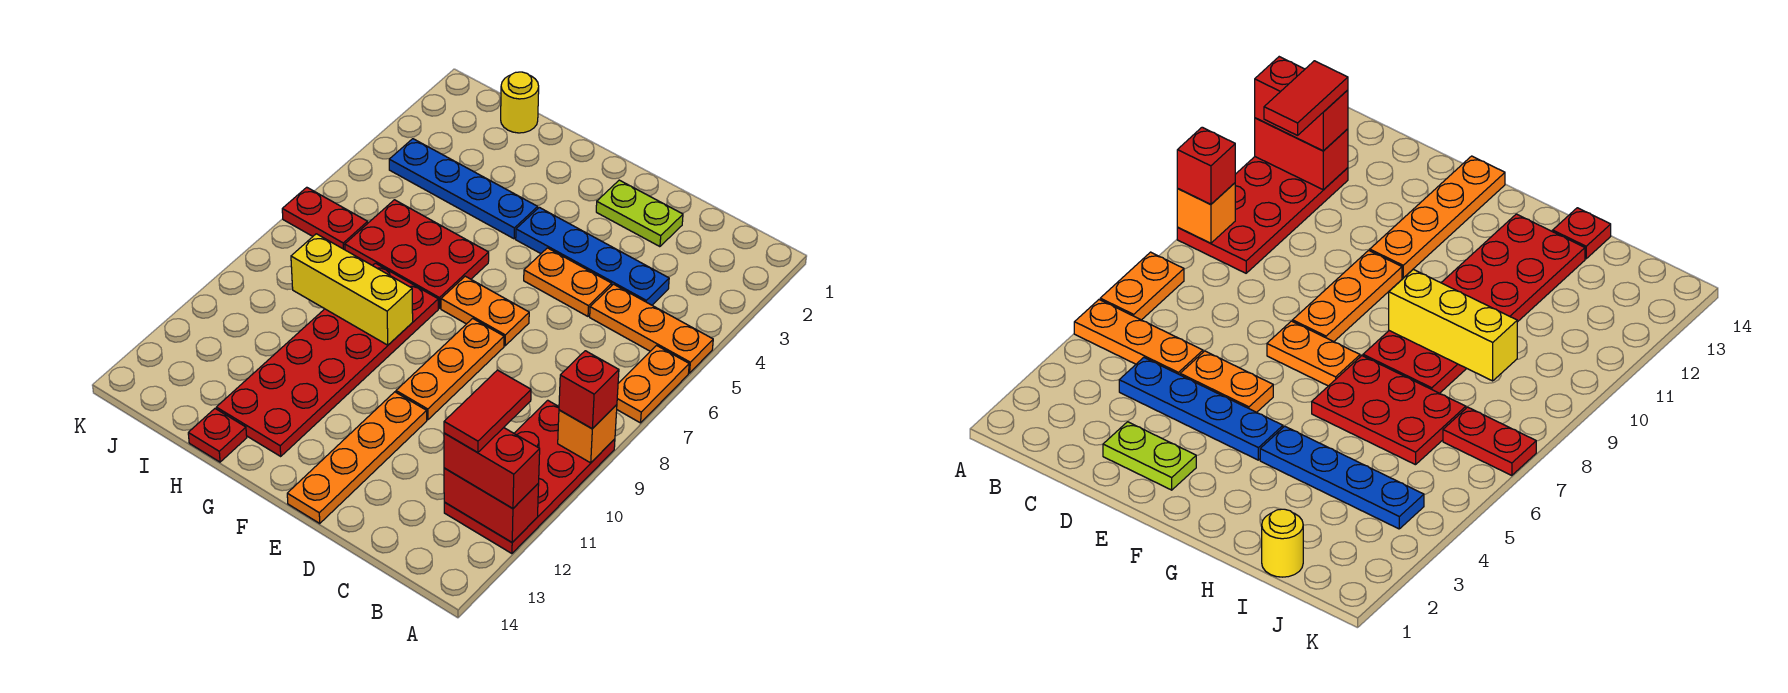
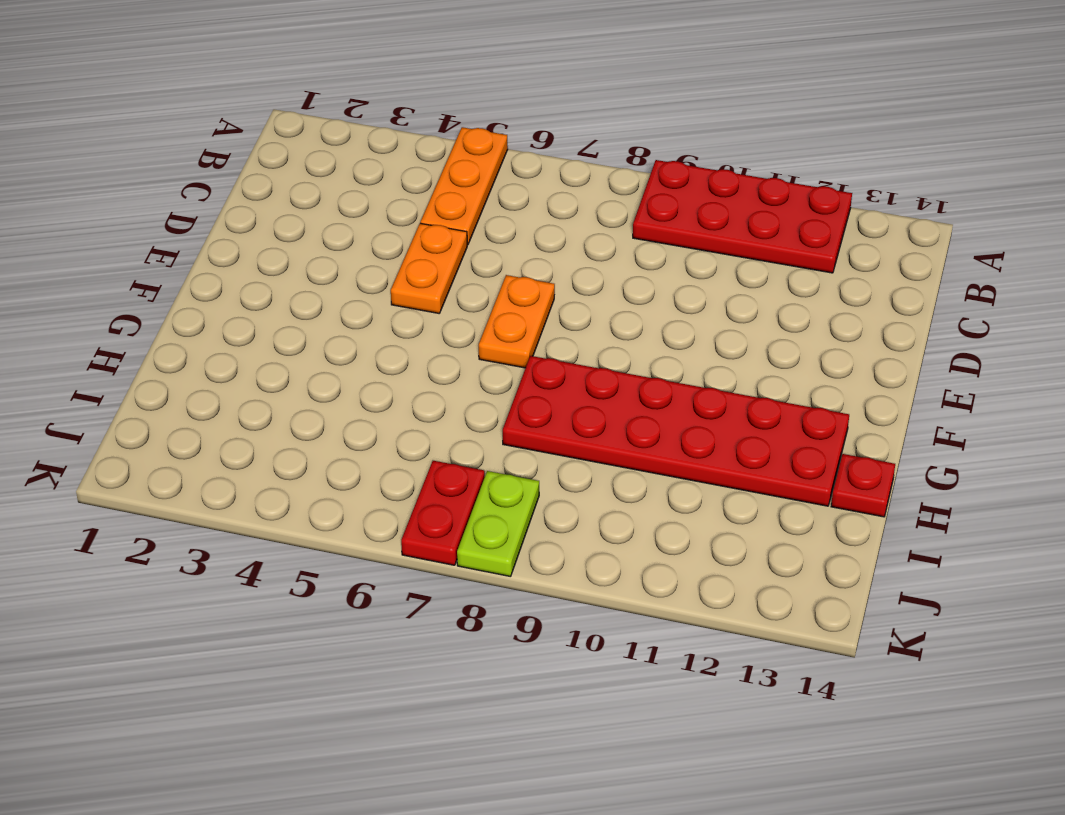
lime plate J8:K8 level 1 -> lime plate D2:E2 level 1
none -> orange plate A6:A7 level 1
none -> blue plate C4:F4 level 1
none -> orange plate E8:E10 level 1

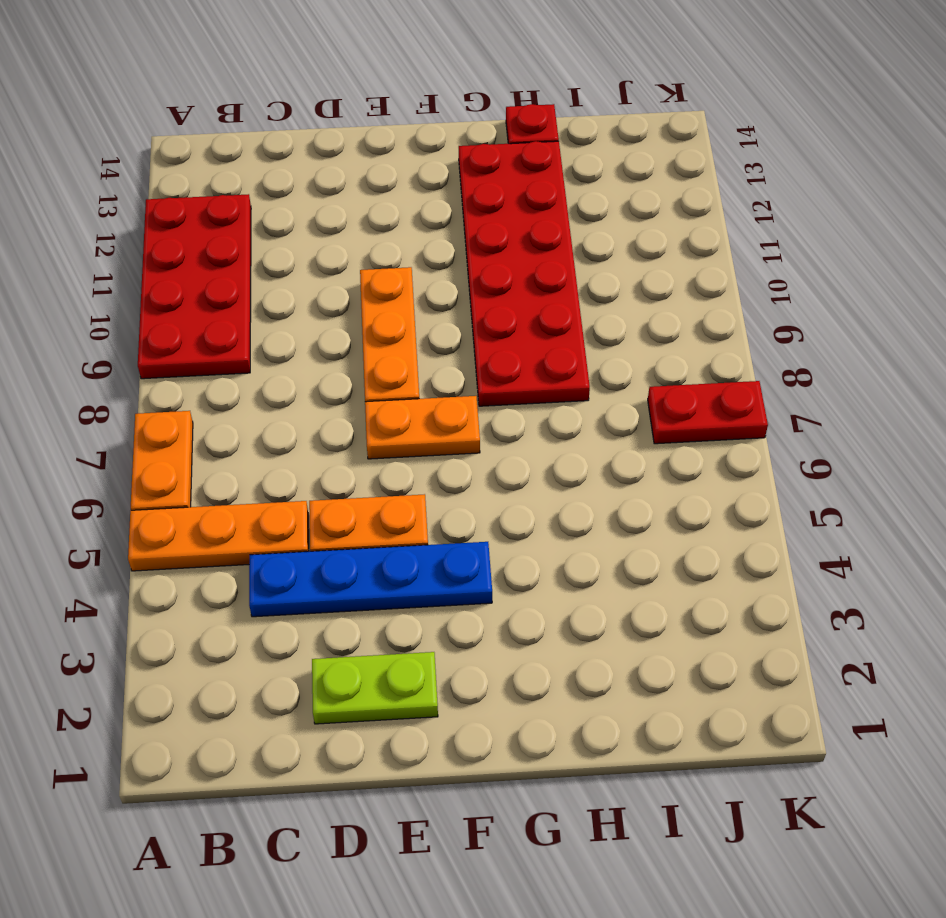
none -> orange plate E11:E14 level 1
none -> blue plate G4:J4 level 1
none -> red plate G6:I7 level 1

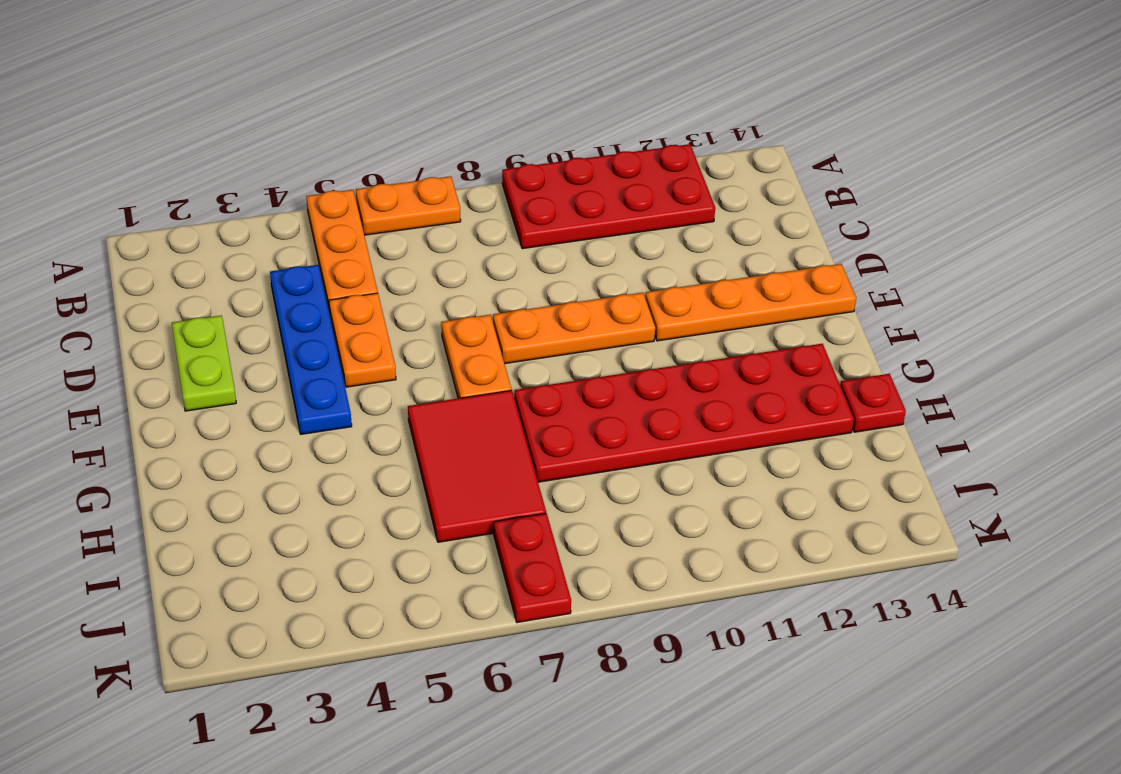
red tile G6:I7 level 1 -> red plate G6:I7 level 1
none -> blue plate G4:J4 level 1
none -> yellow round brick I1 level 1
none -> orange brick A9 level 2

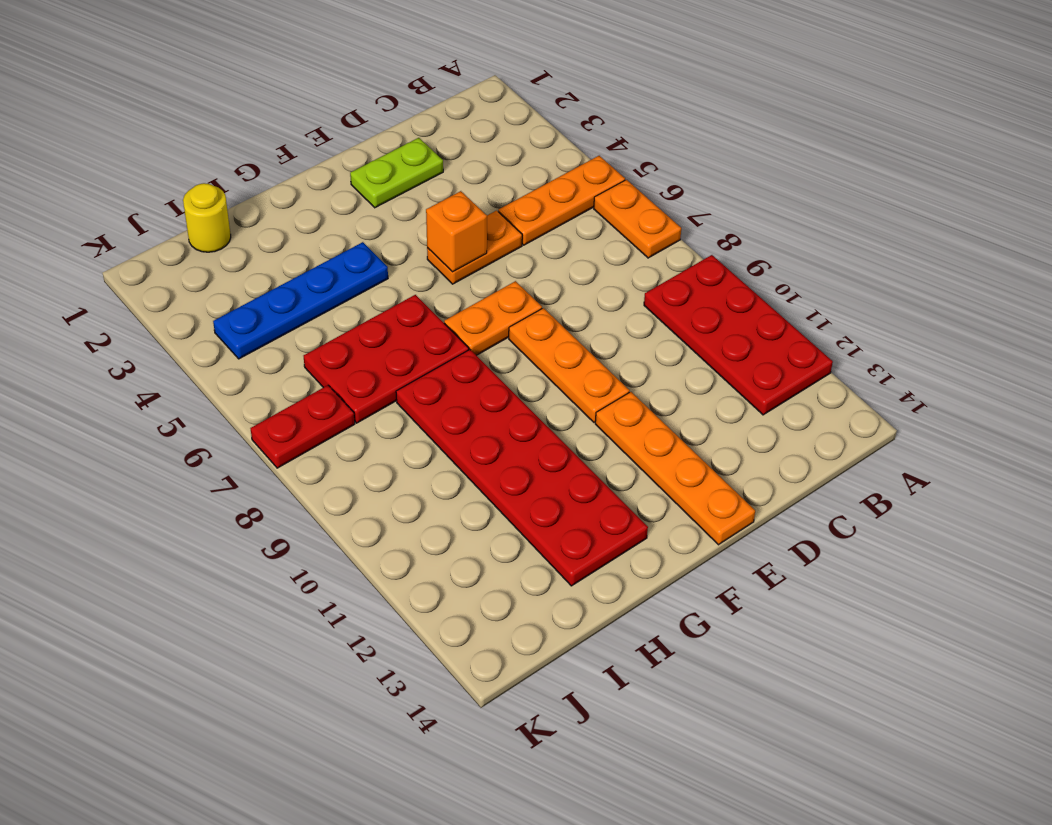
orange brick E5 level 2 -> orange brick A9 level 2
none -> blue plate C4:F4 level 1
none -> red plate H14 level 1
none -> red brick A12:B12 level 2

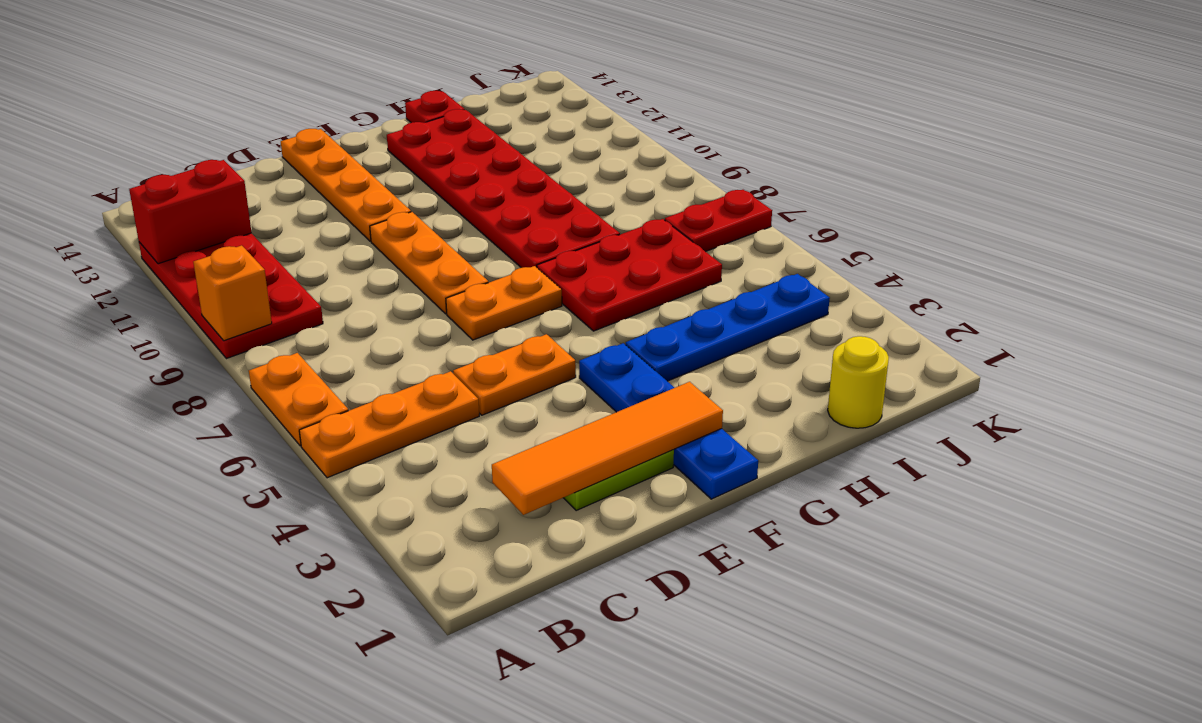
orange tile C2:F2 level 2 -> none
blue plate F1:F4 level 1 -> blue plate C4:F4 level 1
none -> yellow brick G9:I9 level 2
none -> red brick A9 level 3
none -> red brick A12:B12 level 3

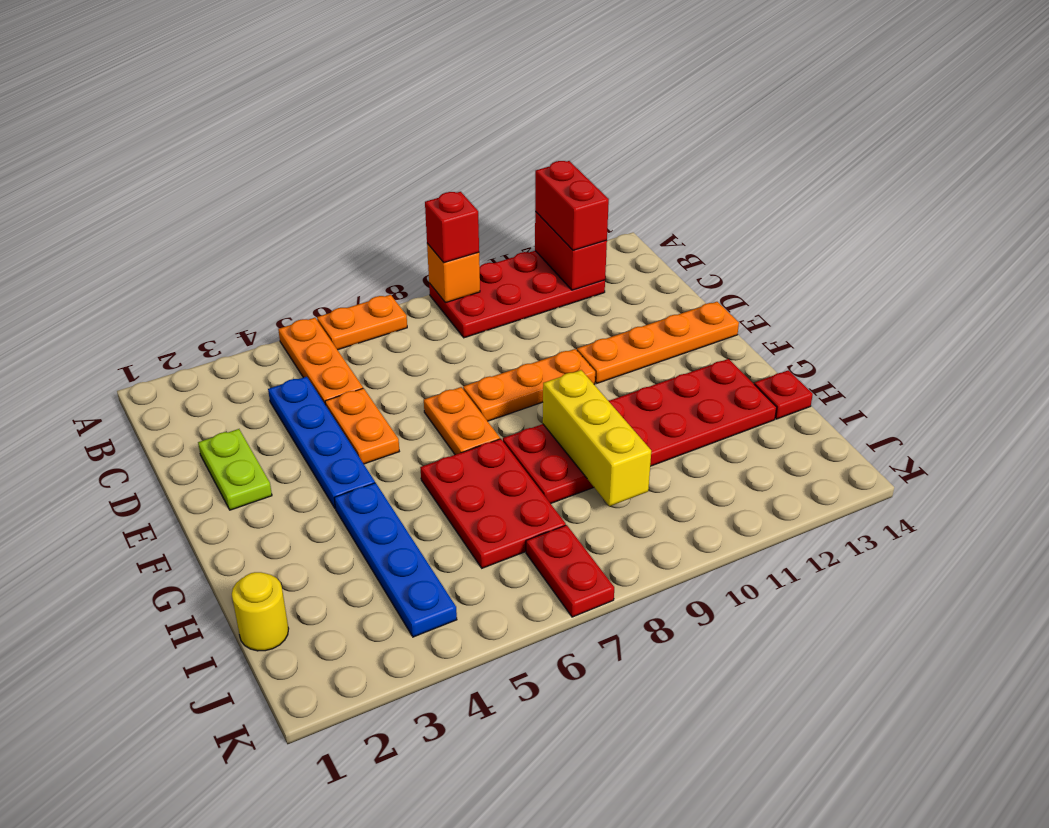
none -> red tile B11:B12 level 4

